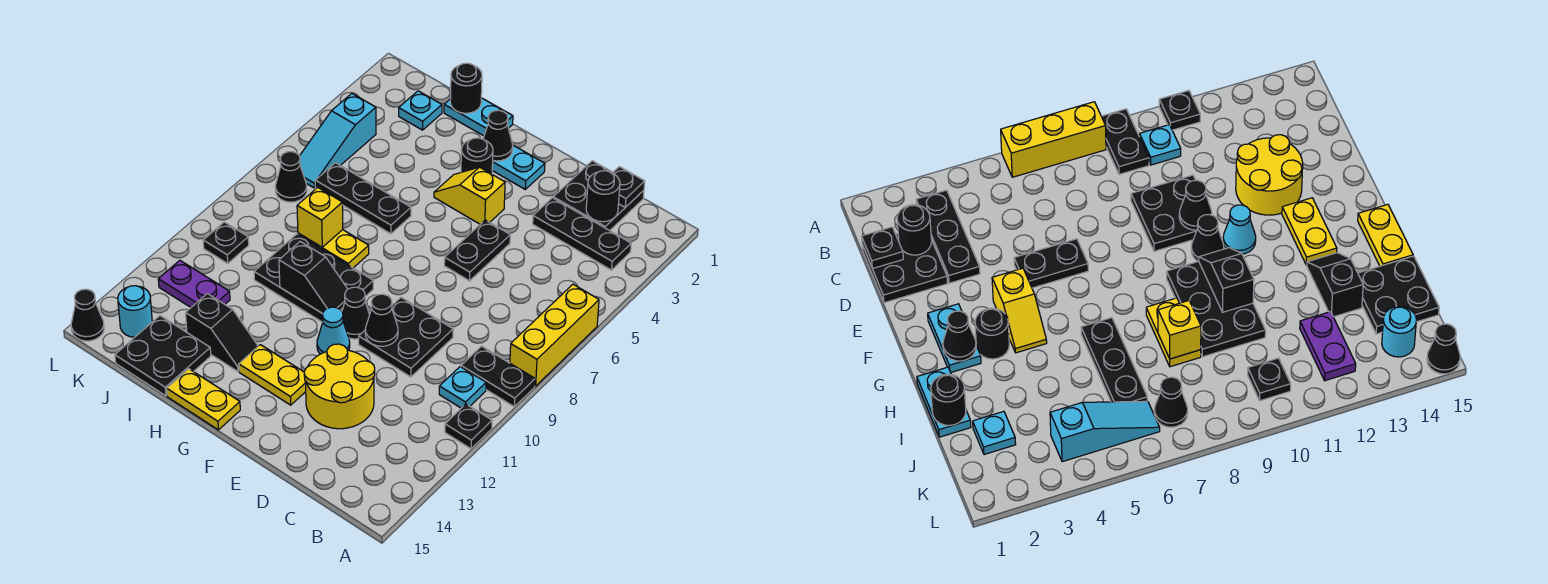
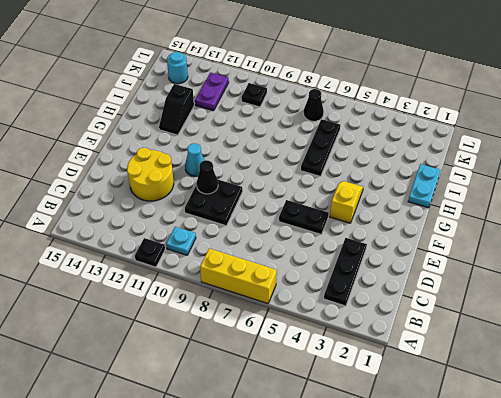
none -> black plate A9:B9 level 1
none -> black plate C1:D2 level 1
none -> cyan plate F2:G2 level 1
none -> black cone F10 level 1

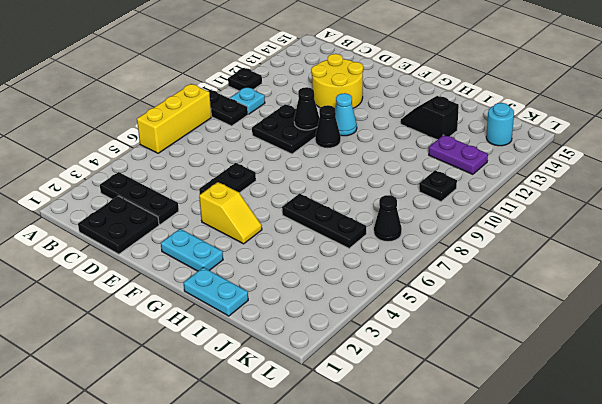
none -> yellow plate F13:G13 level 1
none -> black round brick G3 level 1
none -> black plate G9:I10 level 1
none -> yellow plate G15:H15 level 1

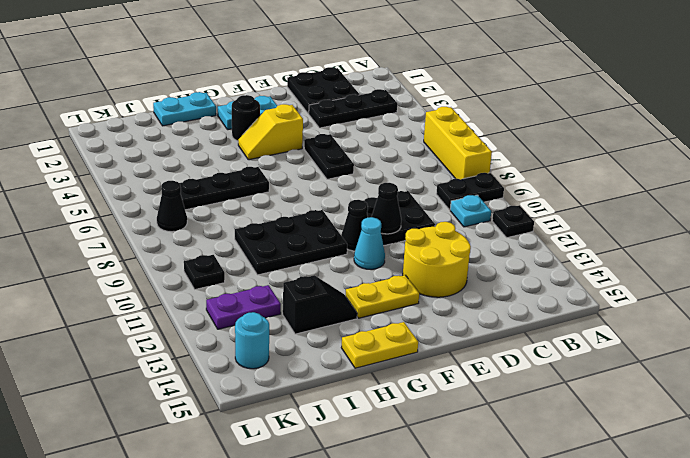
none -> yellow plate H8:I8 level 1
none -> black plate I14:J15 level 1
none -> cyan plate J2 level 1
none -> cyan slope K4:K6 level 1 top 4

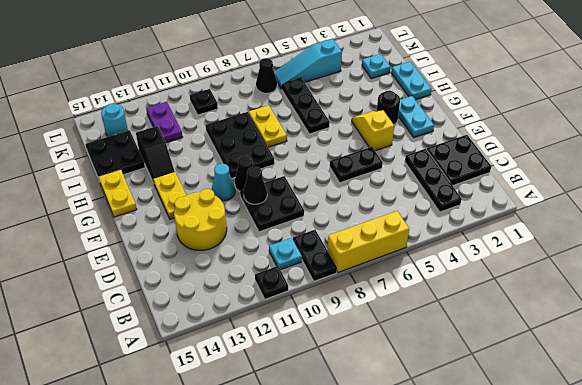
none -> black cone L15 level 1
none -> black plate C1 level 2
none -> black round brick C2 level 2
none -> black cone G2 level 2

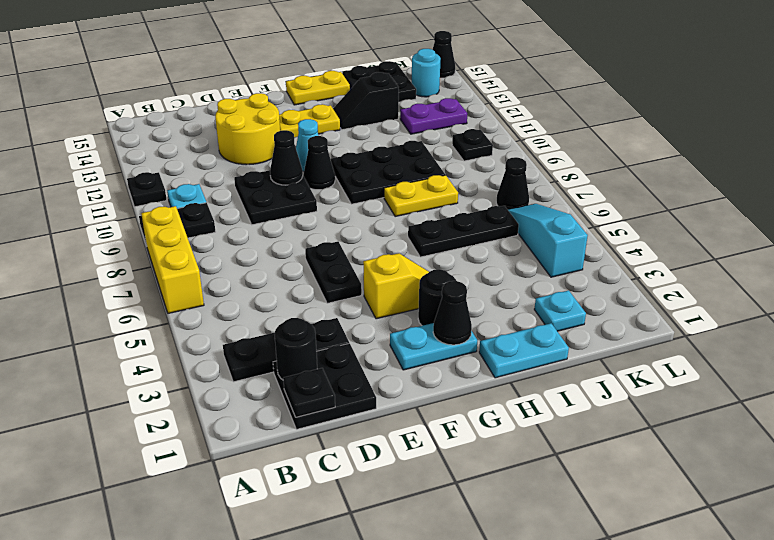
none -> black slope G10:H10 level 2 top H
none -> black round brick I1 level 2
none -> yellow brick I8 level 2

